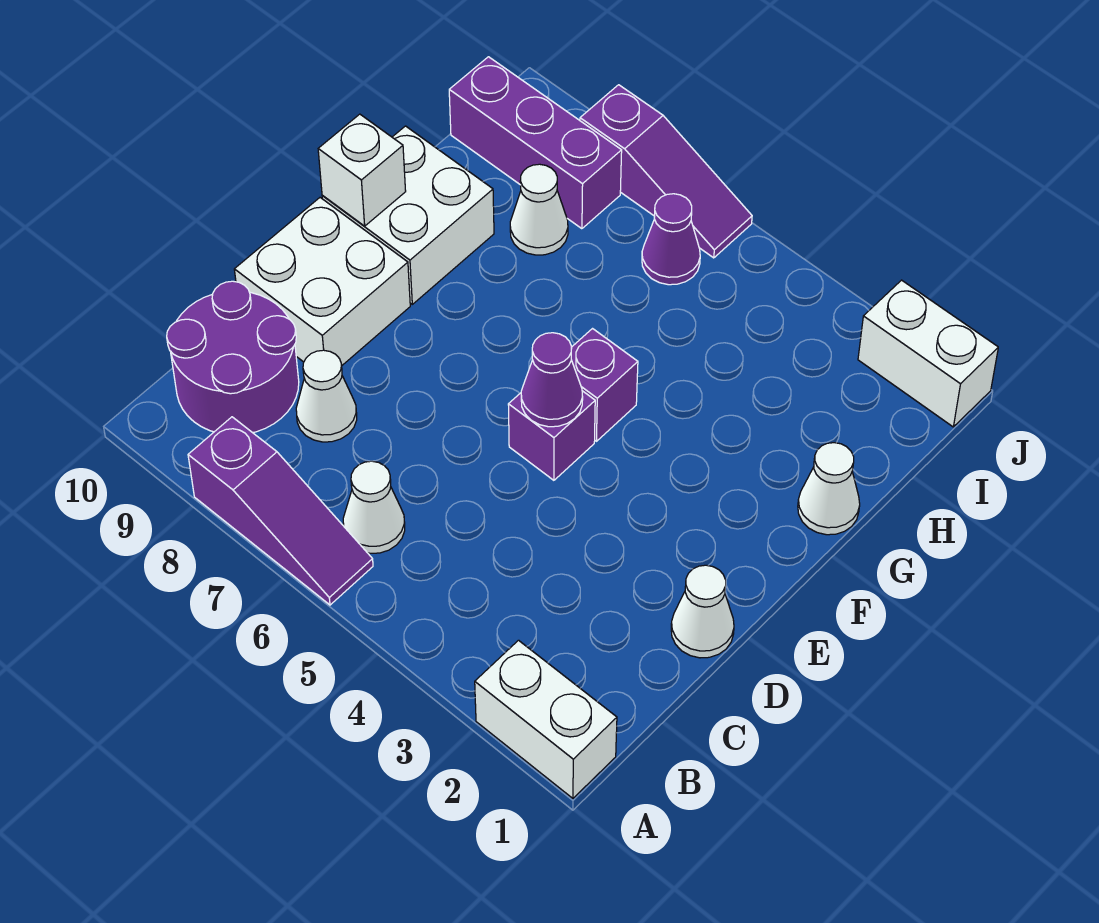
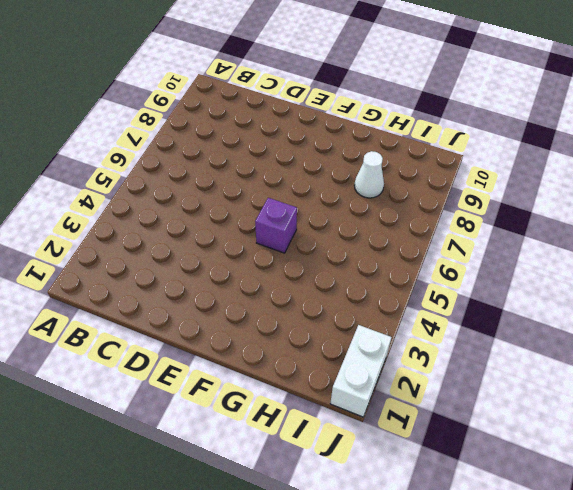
none -> white brick A1:A2 level 1
none -> purple slope A6:A8 level 1 top 8
none -> white cone B6 level 1

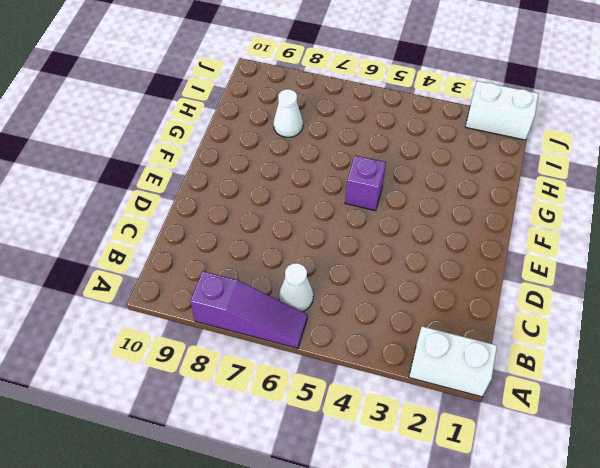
none -> purple round brick B9:C10 level 1
none -> white cone C8 level 1
none -> white cone D1 level 1

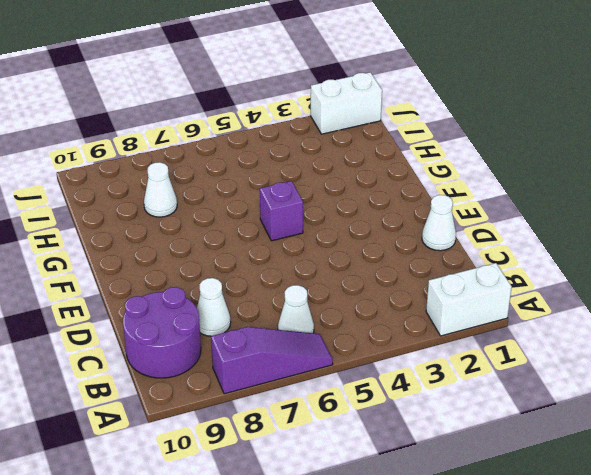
none -> white brick D9:E10 level 1
none -> purple brick E5 level 1
none -> white brick F9:G10 level 1

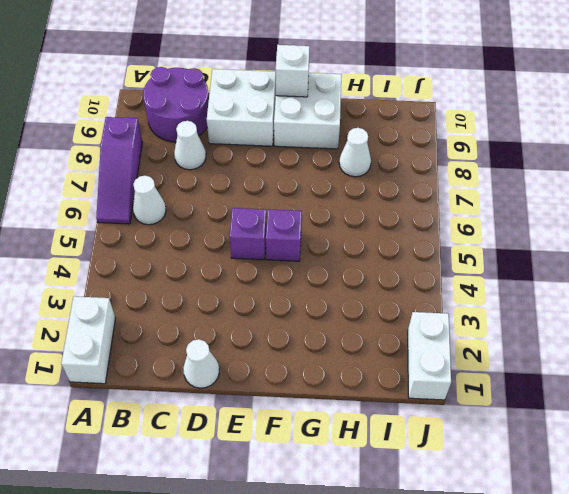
none -> white cone G1 level 1
none -> purple cone I6 level 1
none -> purple brick I8:I10 level 1

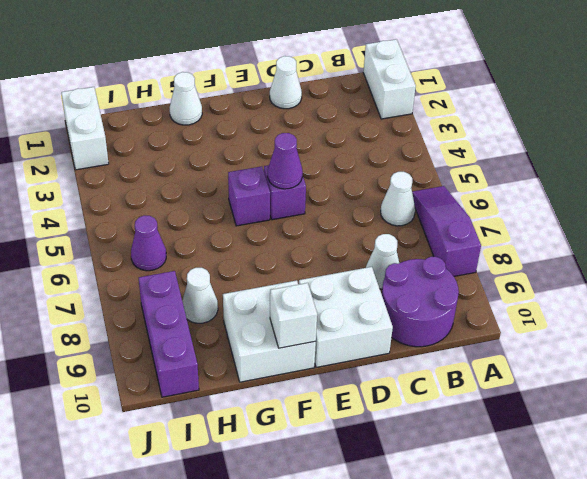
none -> purple slope J6:J8 level 1 top 8

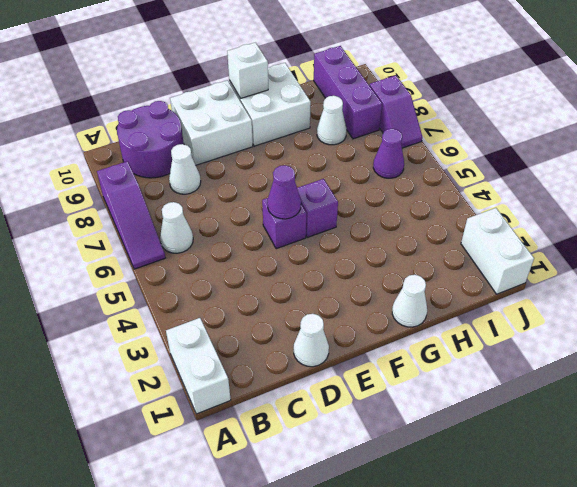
purple slope J7:J8 level 1 top 8 -> purple slope J6:J8 level 1 top 8

